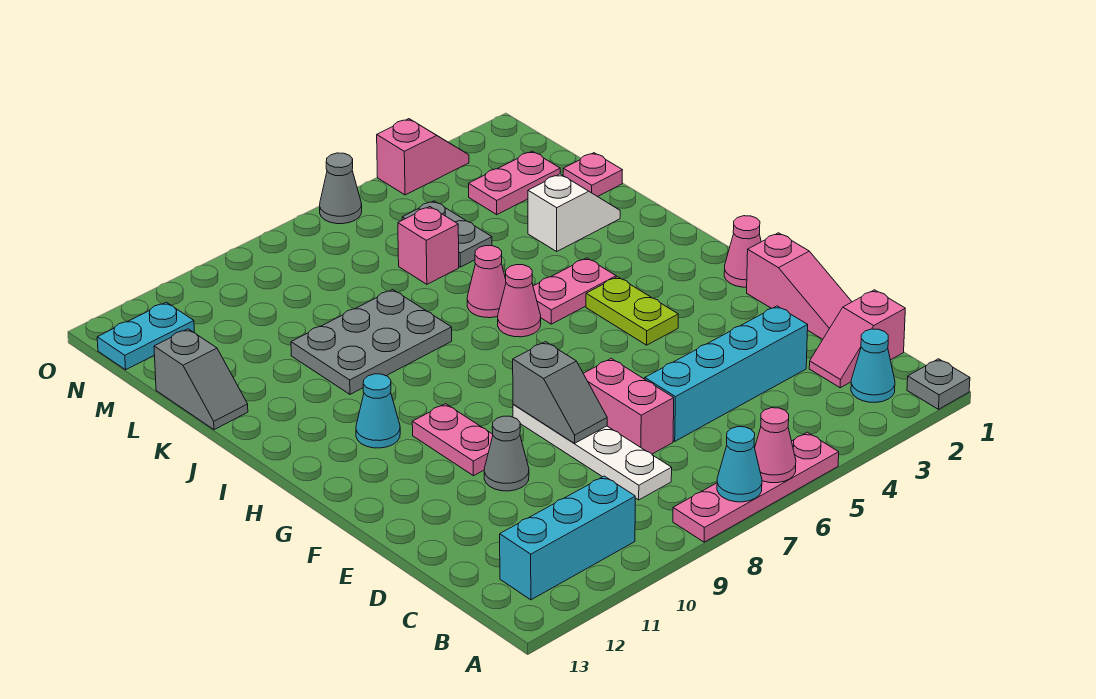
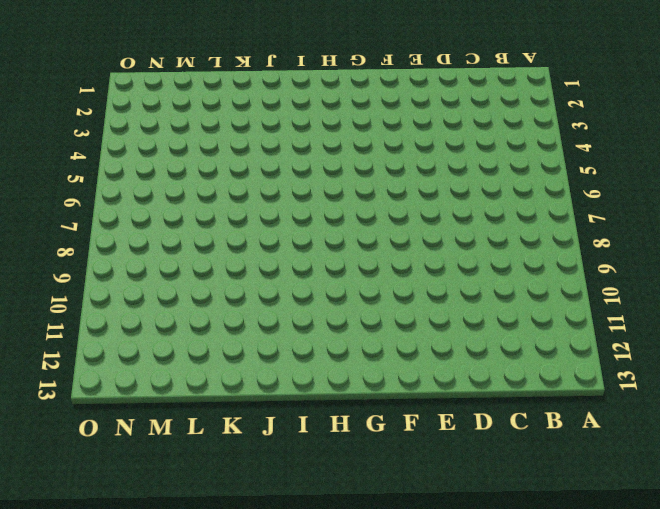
none -> grey plate A1 level 1
none -> pink plate A5:A8 level 1
none -> cyan cone B2 level 1
none -> cyan brick B10:B12 level 1

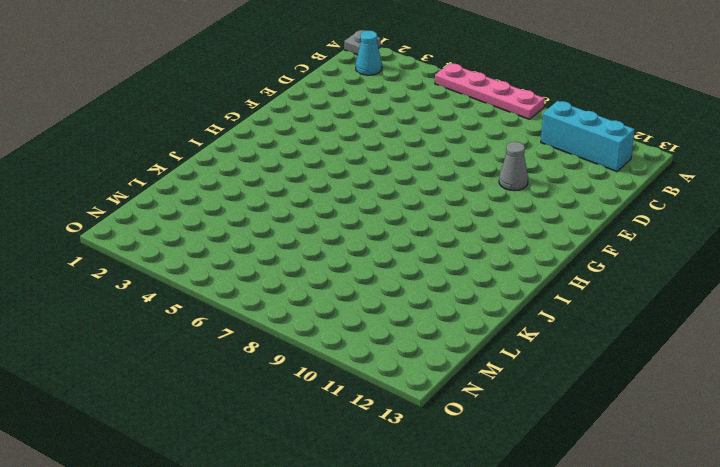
none -> pink slope C1:C2 level 1 top 1
none -> white plate C8:F8 level 1
none -> pink slope D1:F1 level 1 top F
none -> cyan brick D3:D6 level 1

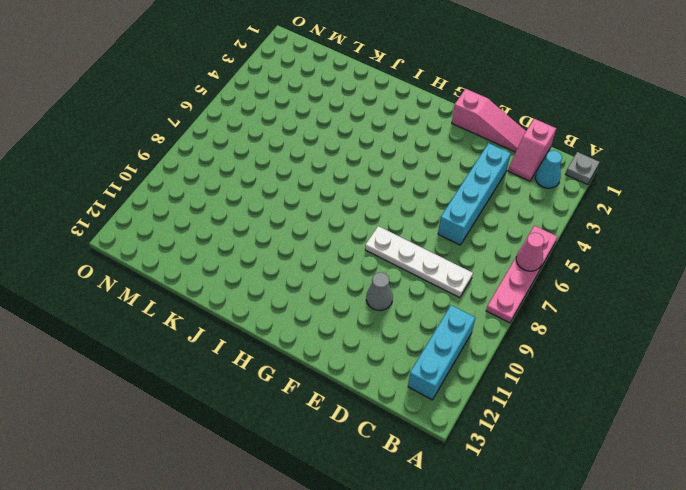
none -> pink brick D7:E7 level 1
none -> pink plate F10:G10 level 1
none -> pink cone G1 level 1
none -> lime plate G4:H4 level 1

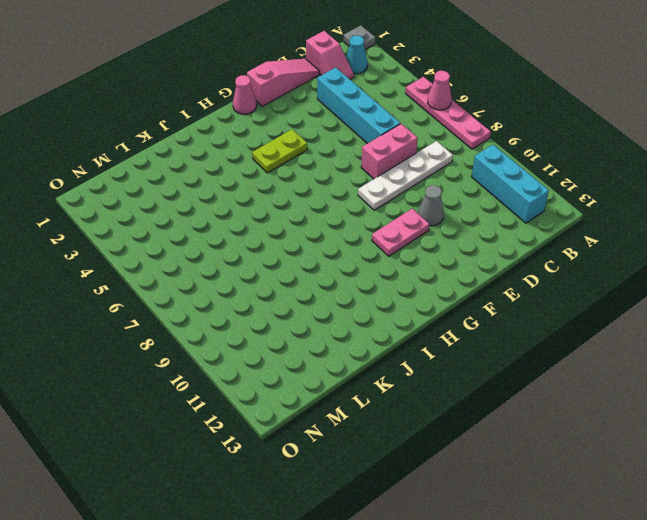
none -> cyan cone H11 level 1
none -> pink plate I4:I5 level 1
none -> pink cone I6 level 1
none -> pink cone J6 level 1

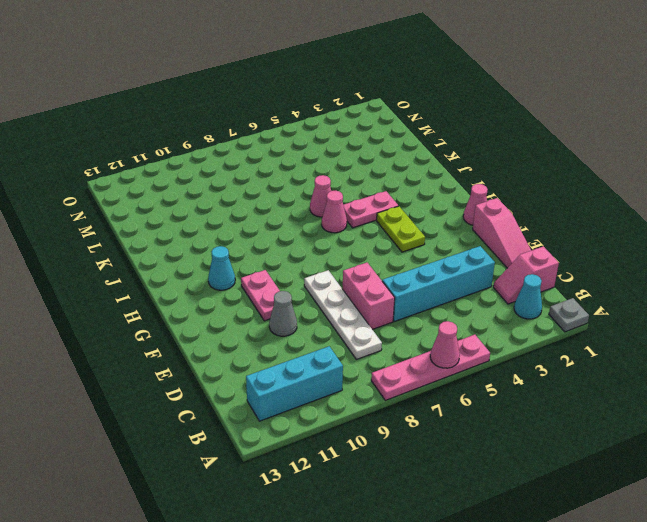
none -> grey plate J8:K10 level 1
none -> white slope K2:K3 level 1 top 3
none -> grey slope K13:L13 level 1 top L
none -> pink plate L1 level 1

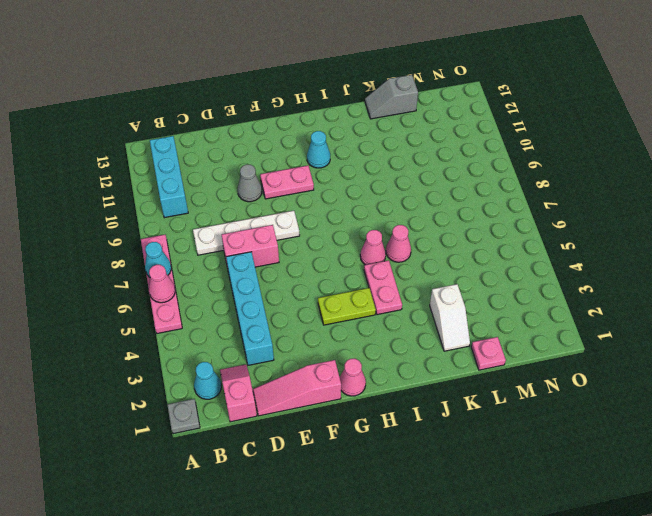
none -> grey plate J8:K10 level 1
none -> grey plate L5:M5 level 1
none -> pink brick L6 level 1
none -> pink plate M2:M3 level 1

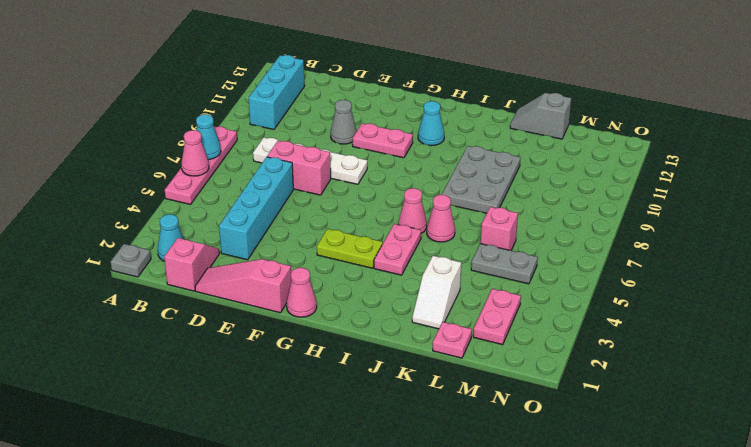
none -> cyan plate N12:N13 level 1
none -> pink slope O3:O4 level 1 top 4
none -> grey cone O6 level 1
none -> grey slope E8:F8 level 2 top F

